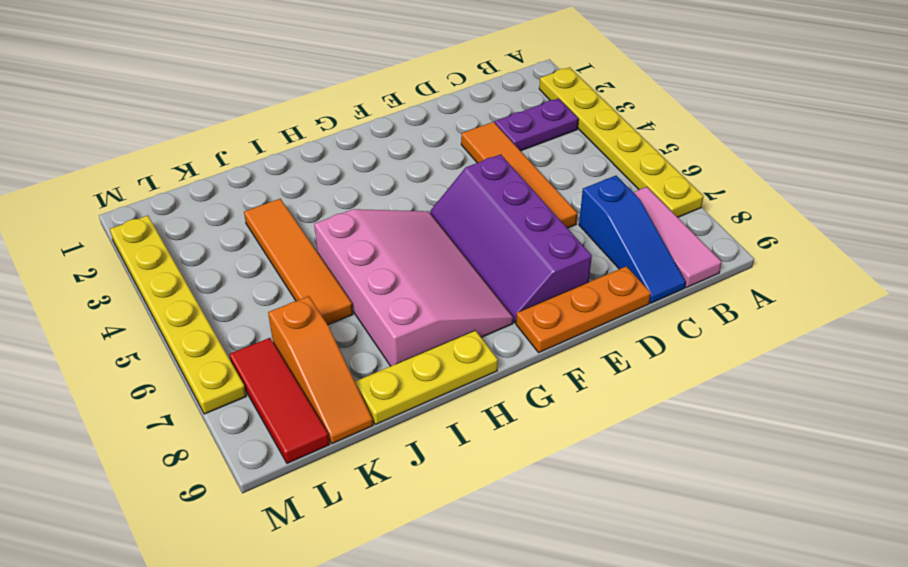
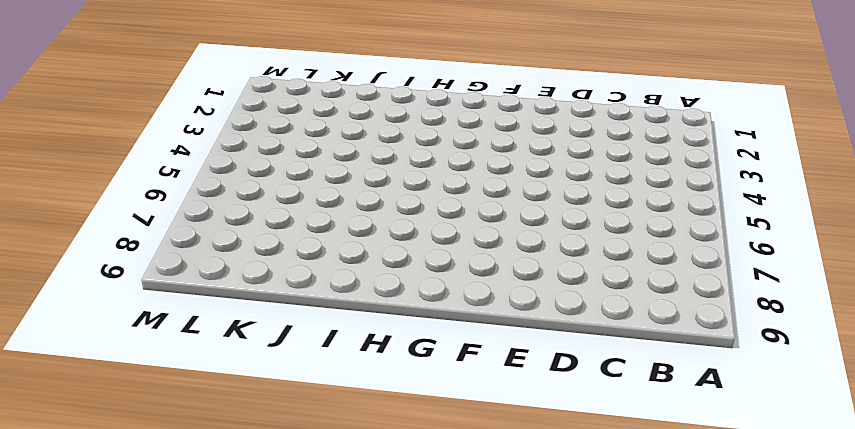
none -> yellow plate A2:A7 level 1
none -> purple plate B3:C3 level 1
none -> pink tile B7:B9 level 1

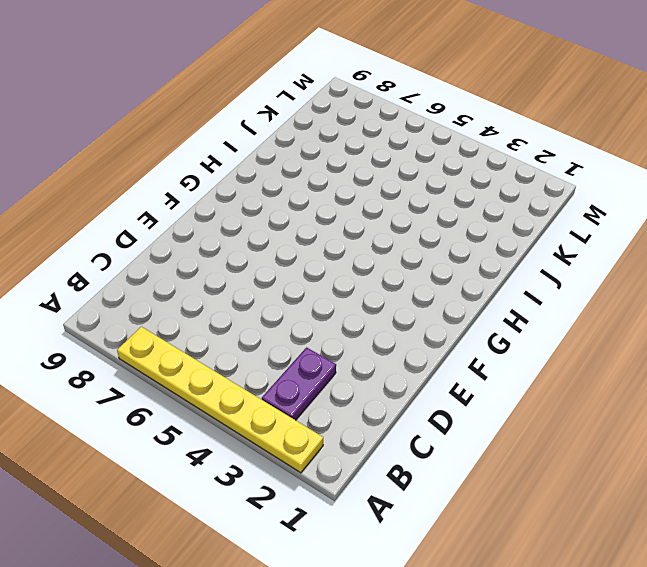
none -> pink tile B7:B9 level 1
none -> blue slope C7:C9 level 1 top 7
none -> orange tile D3:D6 level 1

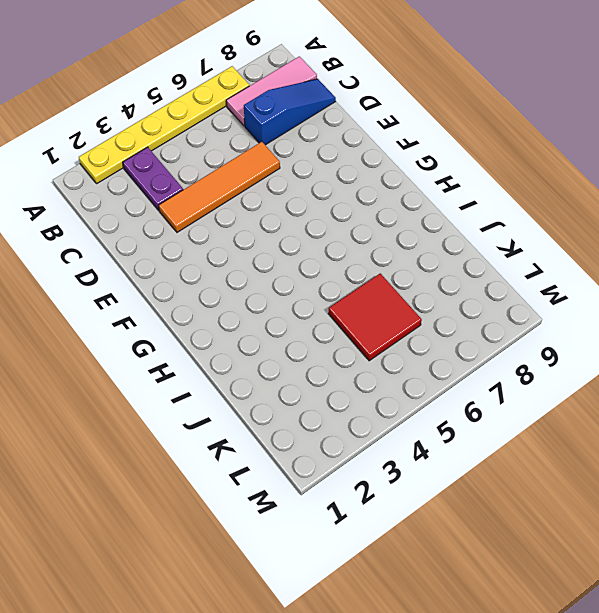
red tile J5:K6 level 1 -> orange tile J3:J6 level 1
none -> orange plate D9:F9 level 1
none -> purple slope E5:F8 level 1 top E
none -> pink slope G5:I8 level 1 top I

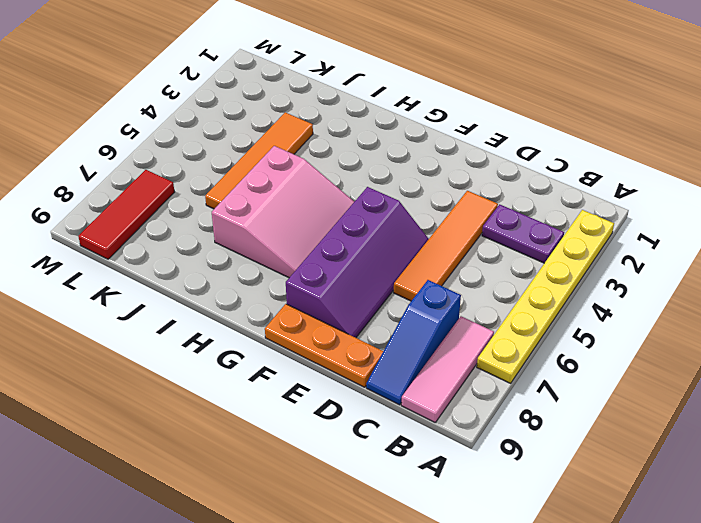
purple slope E5:F8 level 1 top F -> purple slope E5:F8 level 1 top E
pink slope G5:I7 level 1 top I -> pink slope G5:I8 level 1 top I
none -> yellow plate H9:J9 level 1
none -> orange slope K7:K9 level 1 top 7
none -> yellow plate M2:M7 level 1

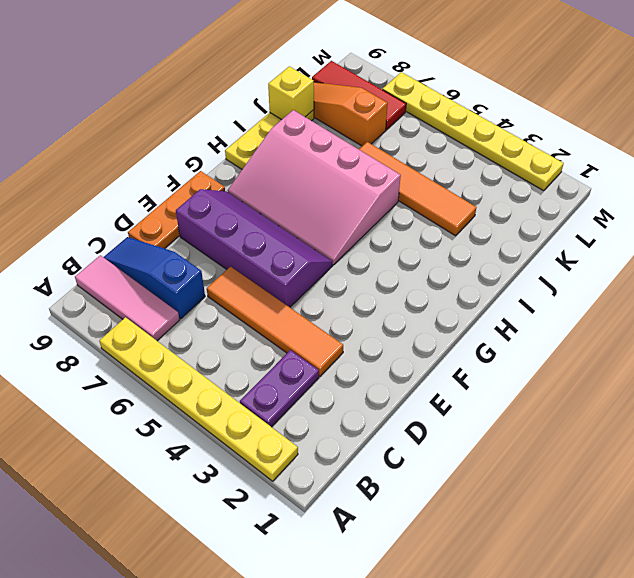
yellow brick J9 level 2 -> none

